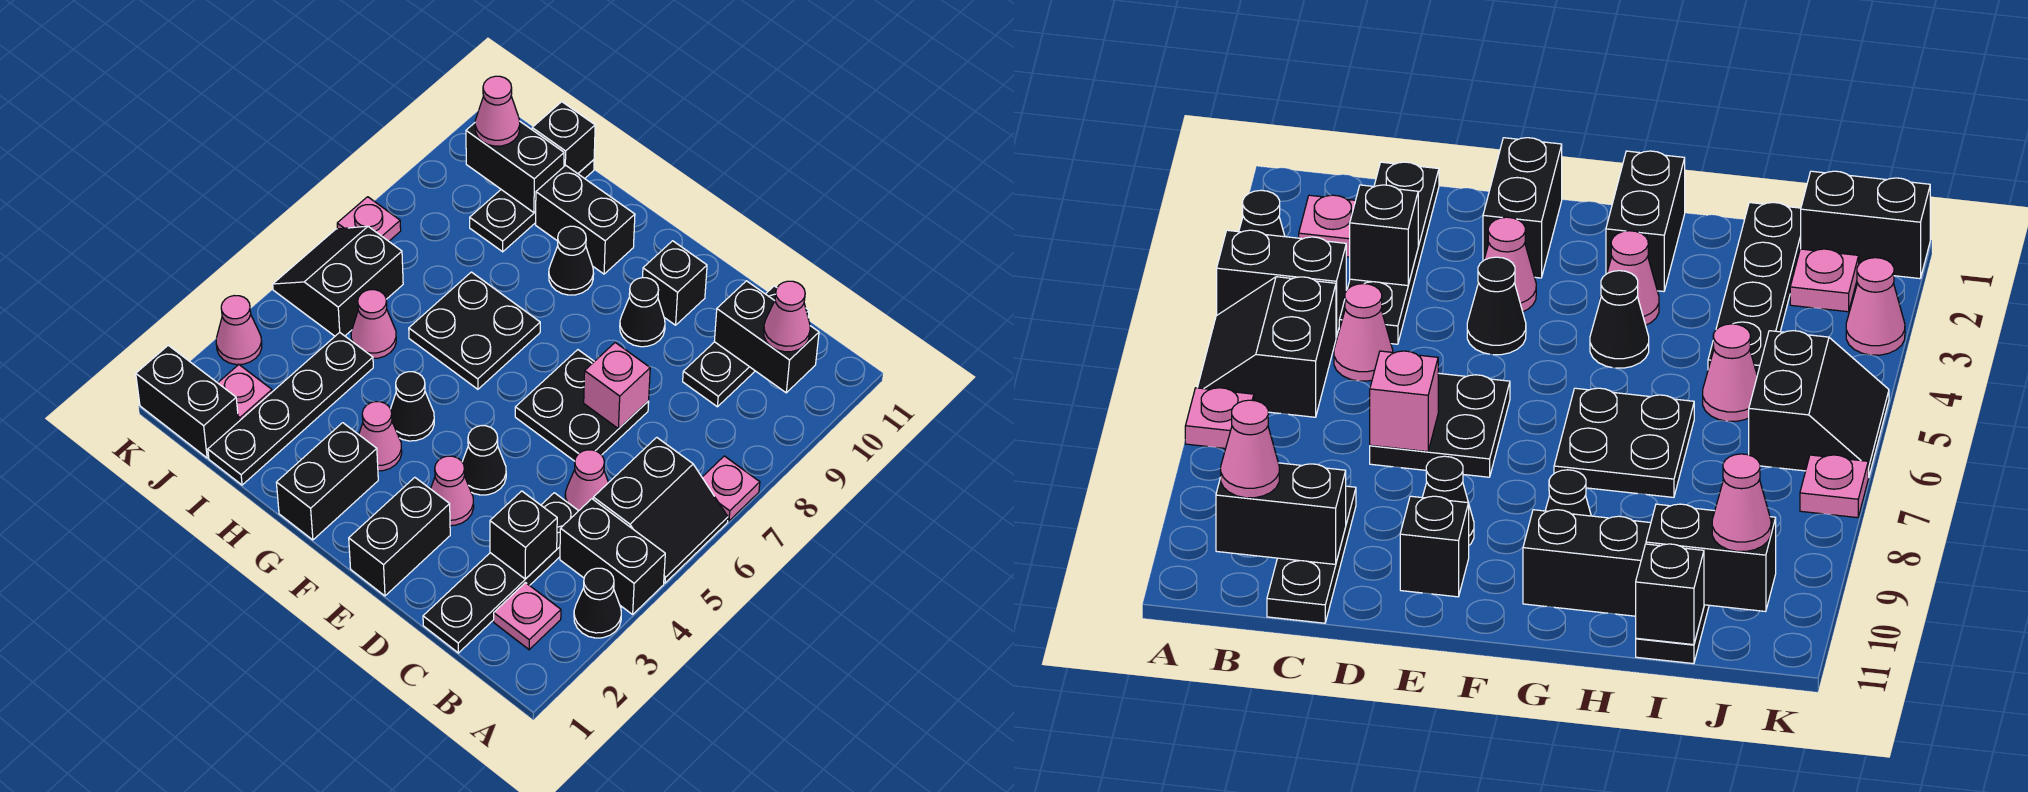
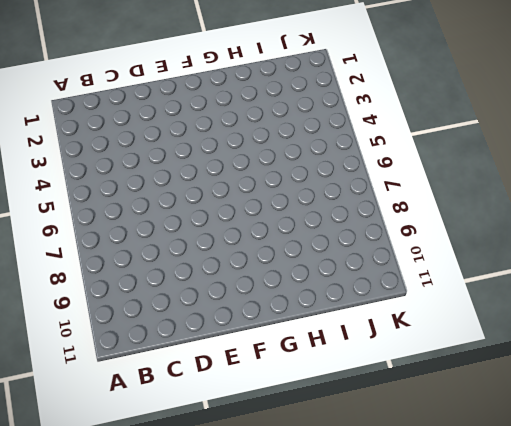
none -> black cone A3 level 1
none -> black brick A4:B4 level 1
none -> black slope A5:B6 level 1 top B
none -> pink plate A7 level 1

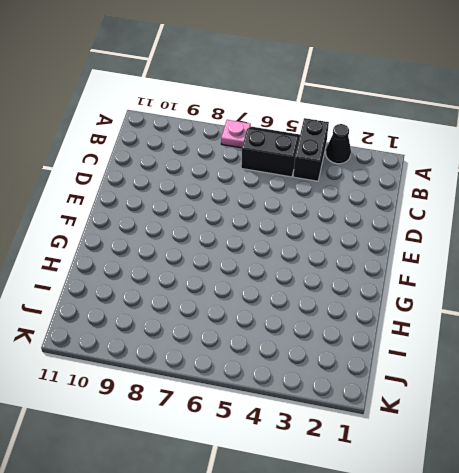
none -> pink plate B2 level 1
none -> black plate C1:C4 level 1
none -> pink cone C5 level 1
none -> black plate C9:C11 level 1

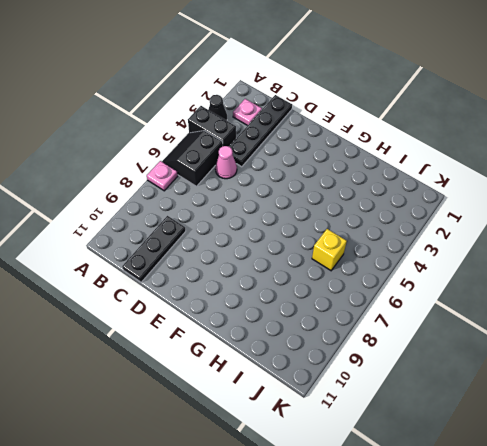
yellow brick I6 level 1 -> none
none -> black plate D6:E7 level 1
none -> black brick E1:E2 level 1
none -> pink cone E3 level 1
none -> black cone E4 level 1

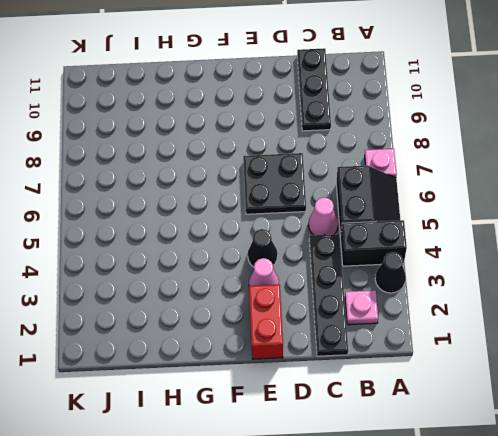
red brick E1:E2 level 1 -> black brick E1:E2 level 1
none -> black cone E9 level 1
none -> black brick E10 level 1
none -> black brick G1:G2 level 1
none -> pink cone G3 level 1

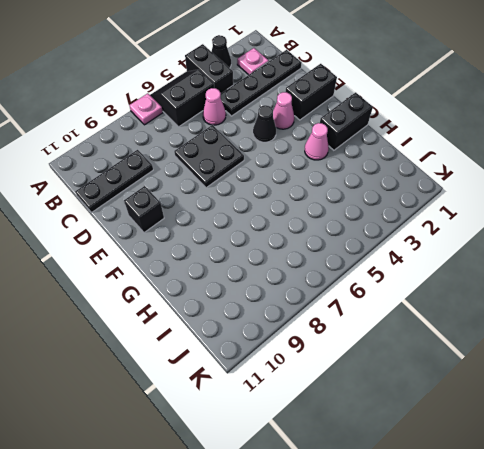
none -> black cone E9 level 1
none -> black cone G4 level 1
none -> black plate G6:H7 level 1
none -> black cone G9 level 1

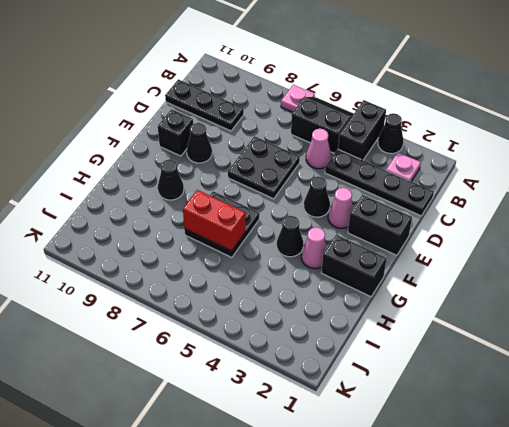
red brick H6:H7 level 2 -> none
none -> black brick G10:H10 level 1
none -> black plate I1:I4 level 1
none -> pink cone I5 level 1
none -> black plate I9:I11 level 1

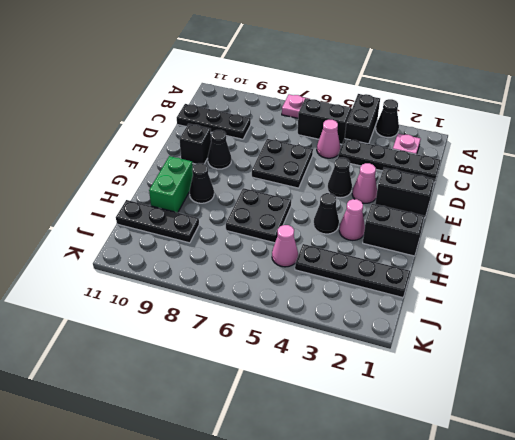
green brick G10:H10 level 1 -> black brick G10:H10 level 1
none -> black brick J1:K1 level 1
none -> pink plate J2 level 1
none -> black slope J5:K6 level 1 top J
none -> pink cone K3 level 1

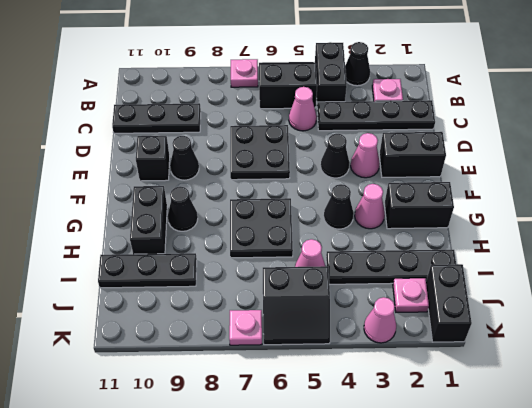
none -> black brick B10:C10 level 2
none -> black brick C3 level 2
none -> pink brick D7 level 2
none -> black brick I10:J10 level 2

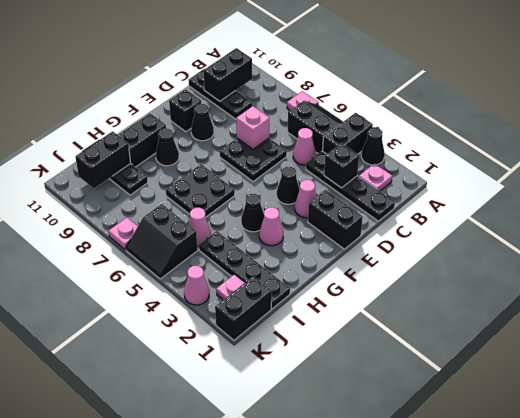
none -> black brick G1:G2 level 1
none -> black brick I11 level 2
none -> pink cone B10 level 3
none -> pink cone J10 level 3

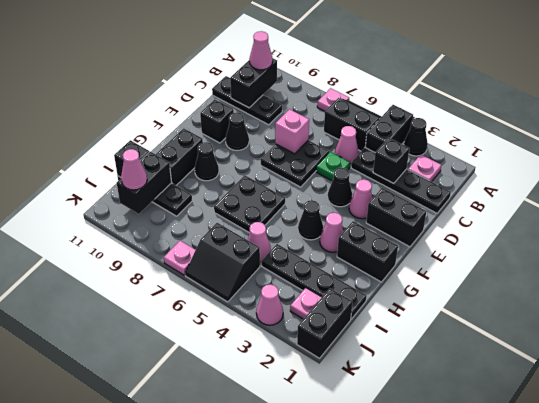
green plate D5 level 1 -> none

